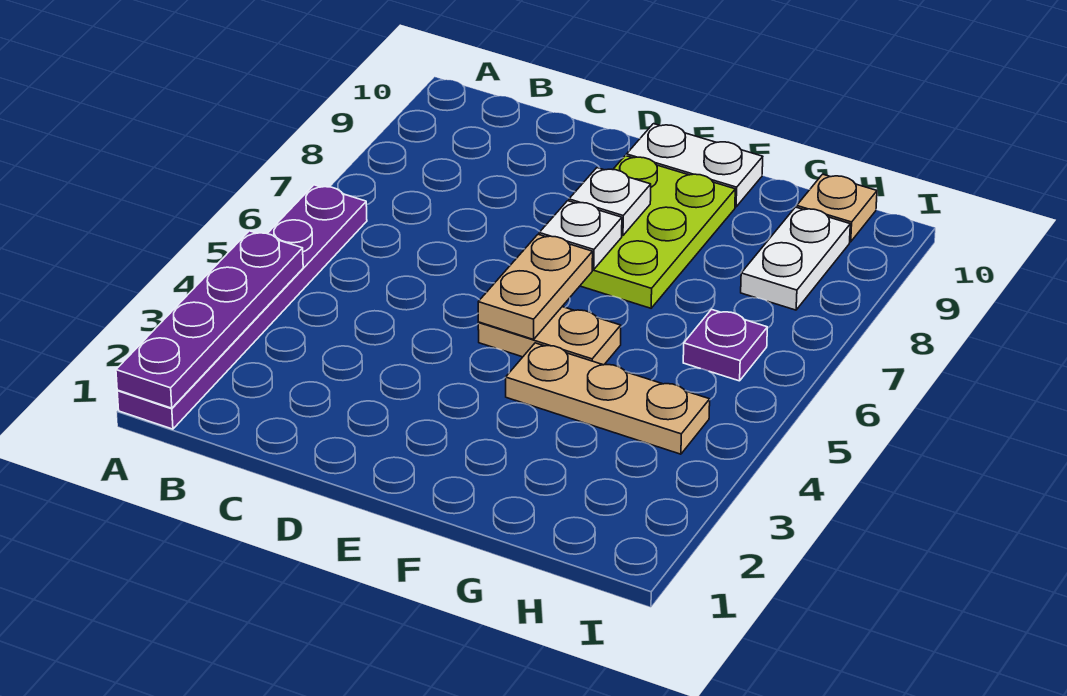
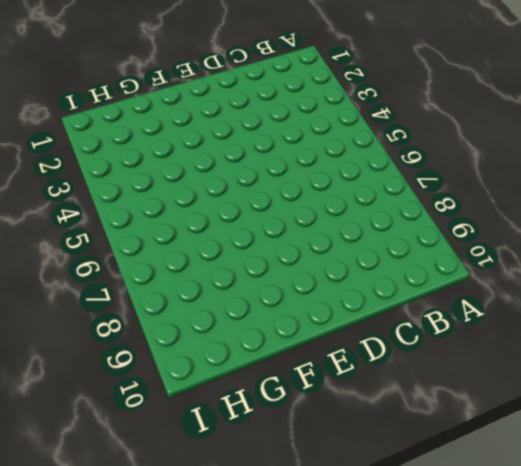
none -> purple plate A1:A6 level 1
none -> tan plate E5:F5 level 1
none -> lime plate E7:F9 level 1

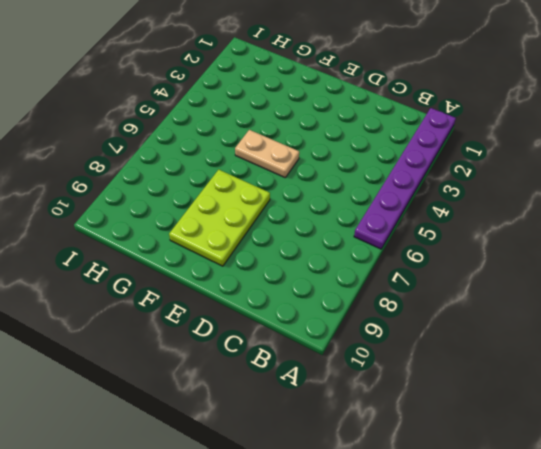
none -> white plate E10:F10 level 1
none -> tan plate F4:H4 level 1
none -> purple plate H6 level 1

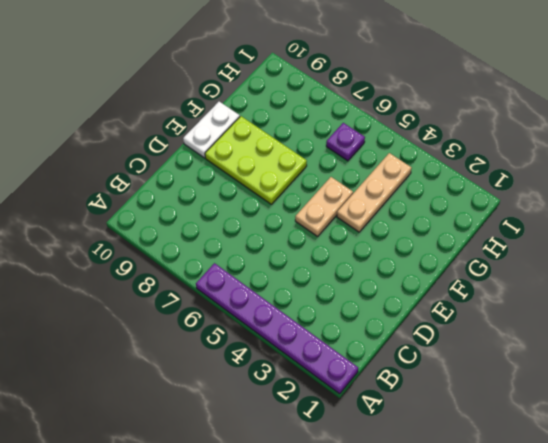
none -> white plate H8:H9 level 1
none -> tan plate H10 level 1
none -> purple plate A1:A4 level 2

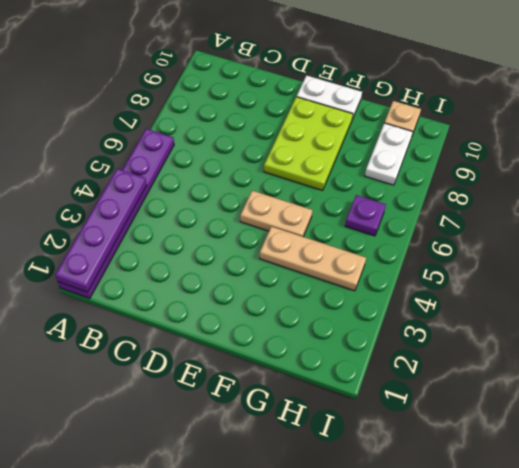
none -> tan plate E5:E6 level 2
none -> white plate E7 level 2
none -> white plate E8 level 2

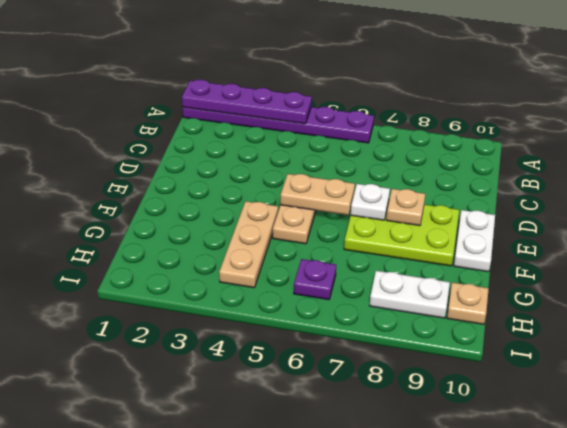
tan plate E8 level 2 -> white plate E8 level 2

